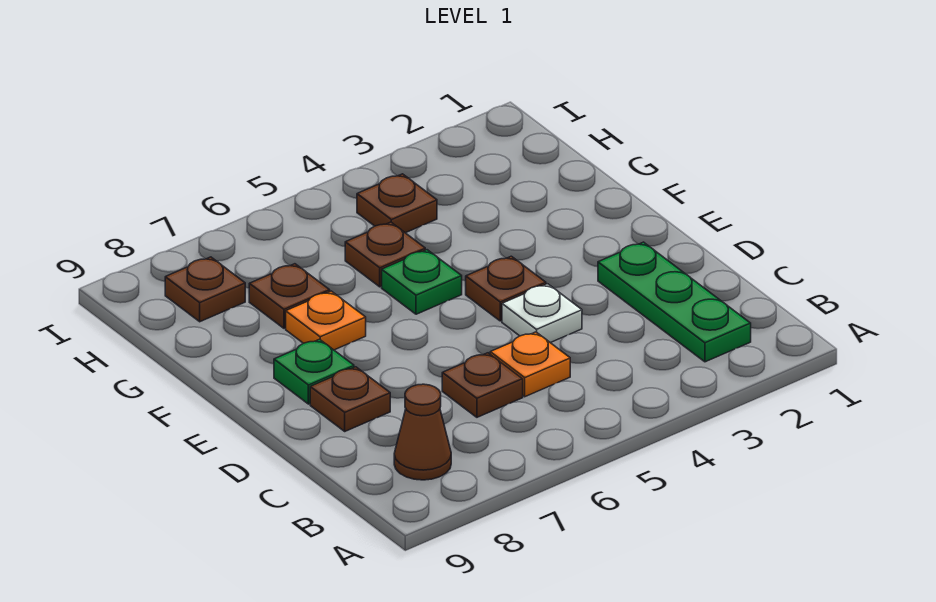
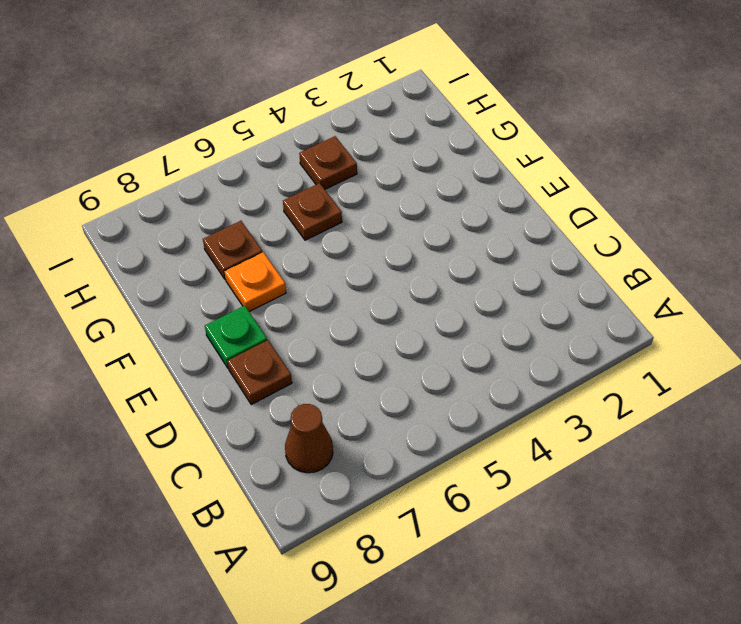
none -> green plate B2:D2 level 1
none -> orange plate C5 level 1
none -> brown plate C6 level 1

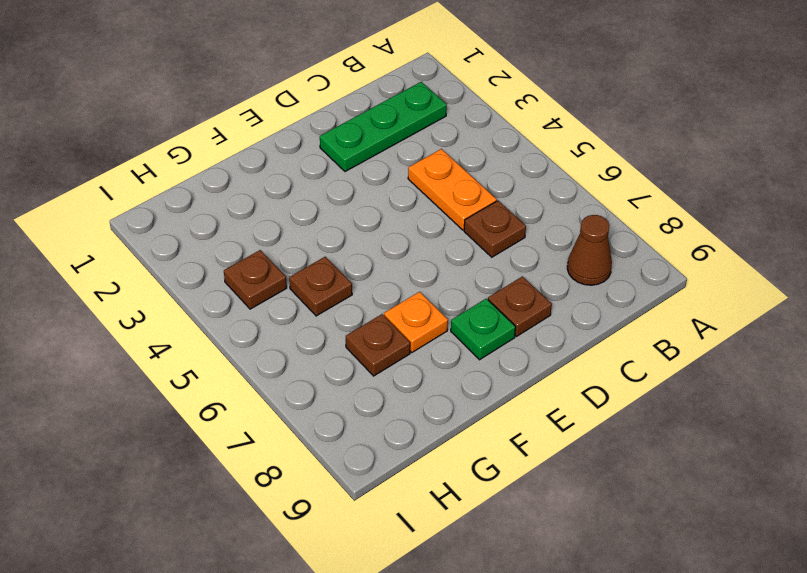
orange plate C4:C5 level 1 -> orange plate C5 level 1
none -> white plate D4 level 1
none -> brown plate E4 level 1
none -> green plate F5 level 1

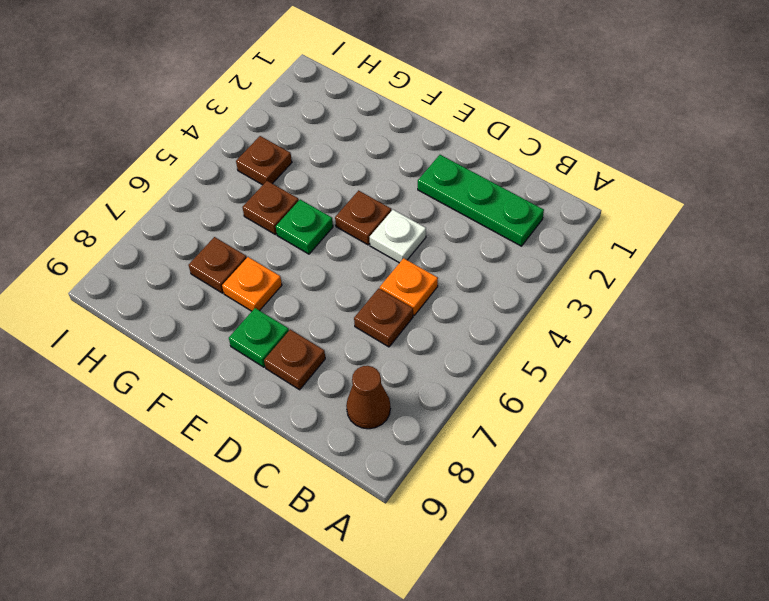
none -> brown plate H8 level 1

